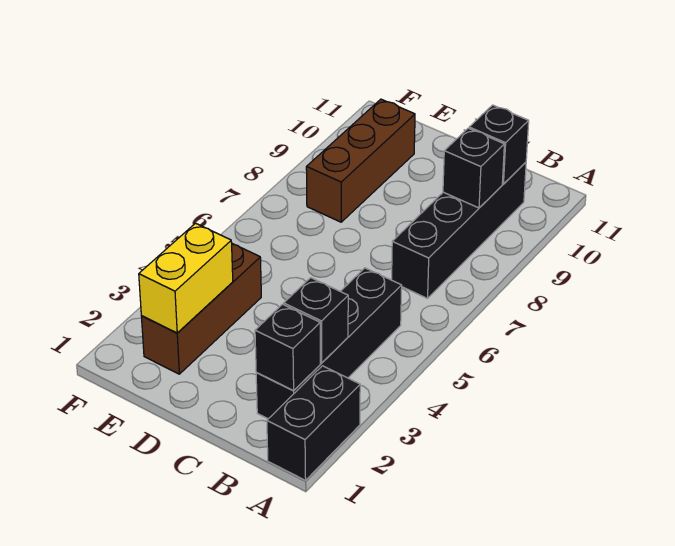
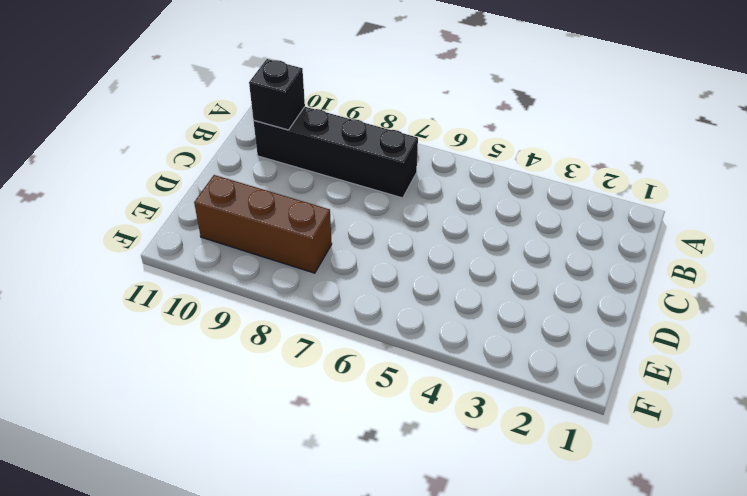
none -> black brick A1:A2 level 1
none -> black brick B2:B5 level 1

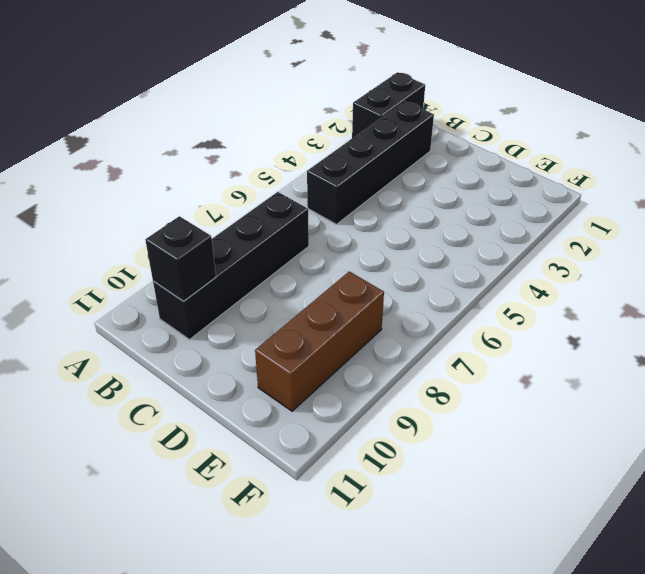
none -> brown brick E2:E4 level 1
none -> black brick B2 level 2

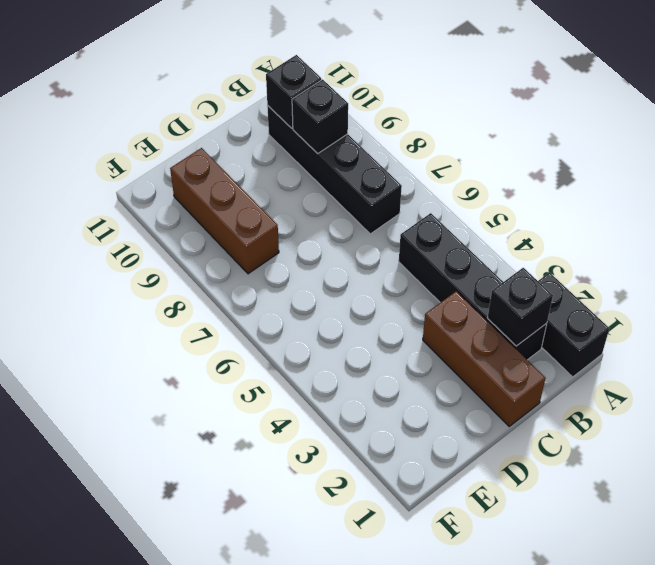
brown brick C1:C3 level 1 -> brown brick E2:E4 level 1
none -> black brick B3 level 2
none -> yellow brick E2:E3 level 2

